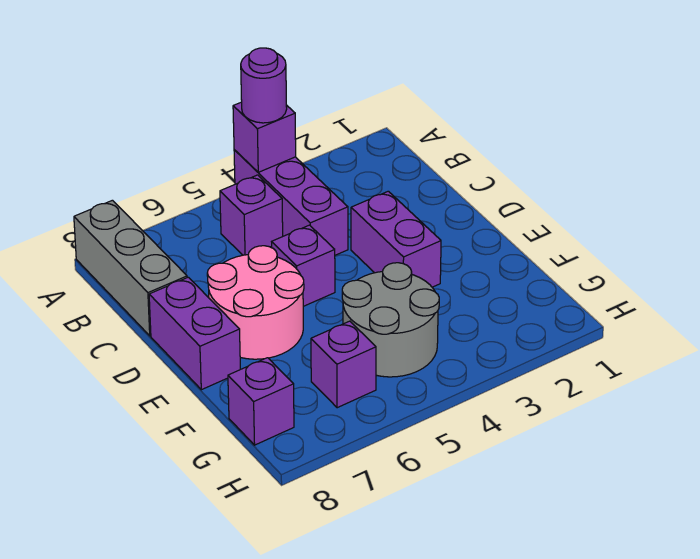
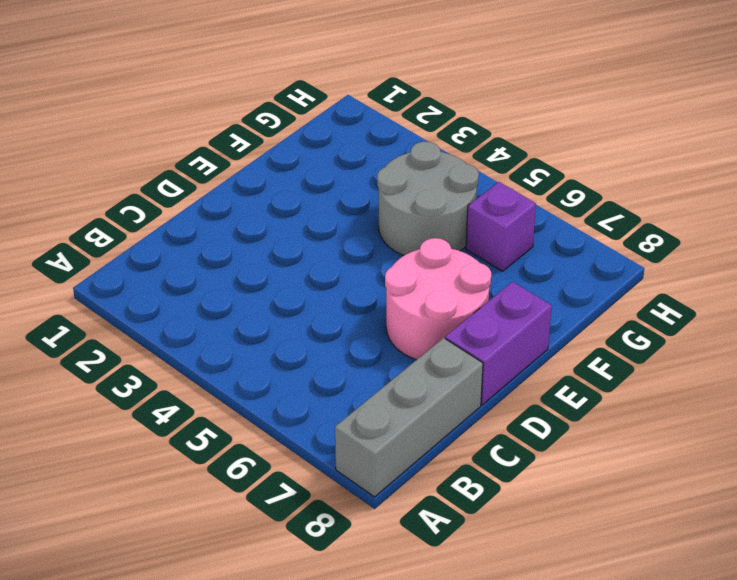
none -> purple brick A4:C4 level 1
none -> purple brick B5 level 1
none -> purple brick D3:E3 level 1

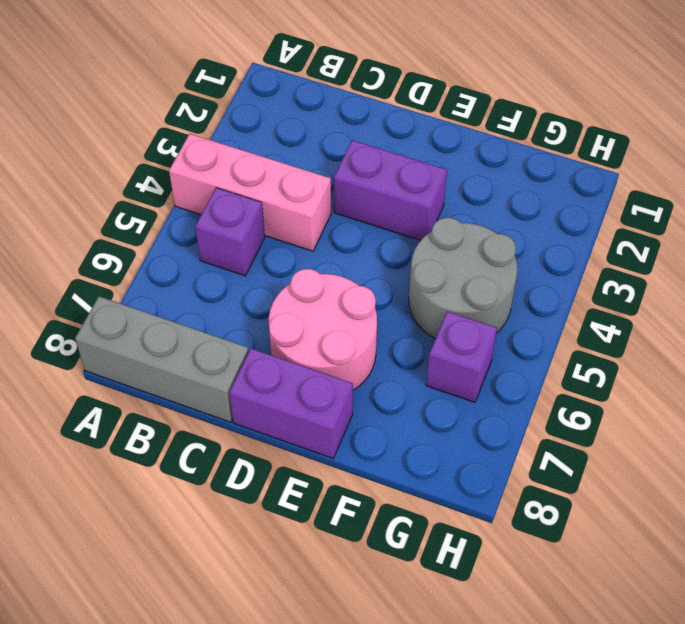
pink brick A4:C4 level 1 -> purple brick A4:C4 level 1
none -> purple brick D5 level 1
none -> purple brick G8 level 1
none -> purple brick A4 level 2

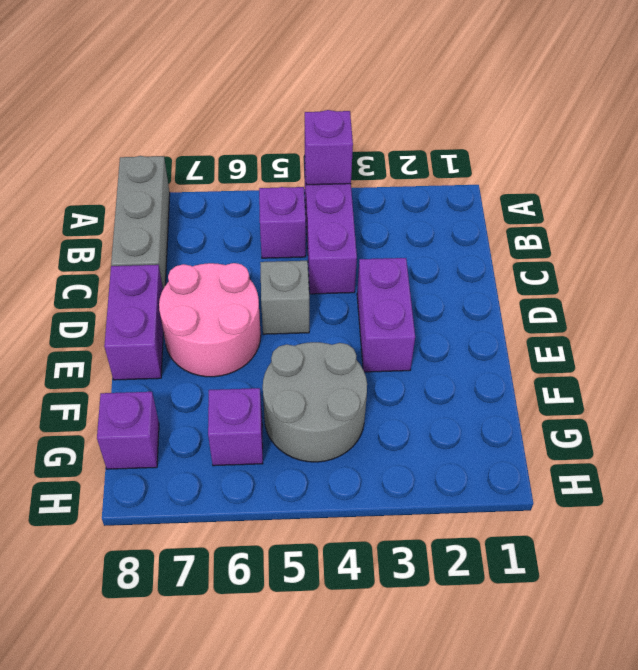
grey brick D5 level 1 -> purple brick D5 level 1
none -> purple round brick A4 level 3

